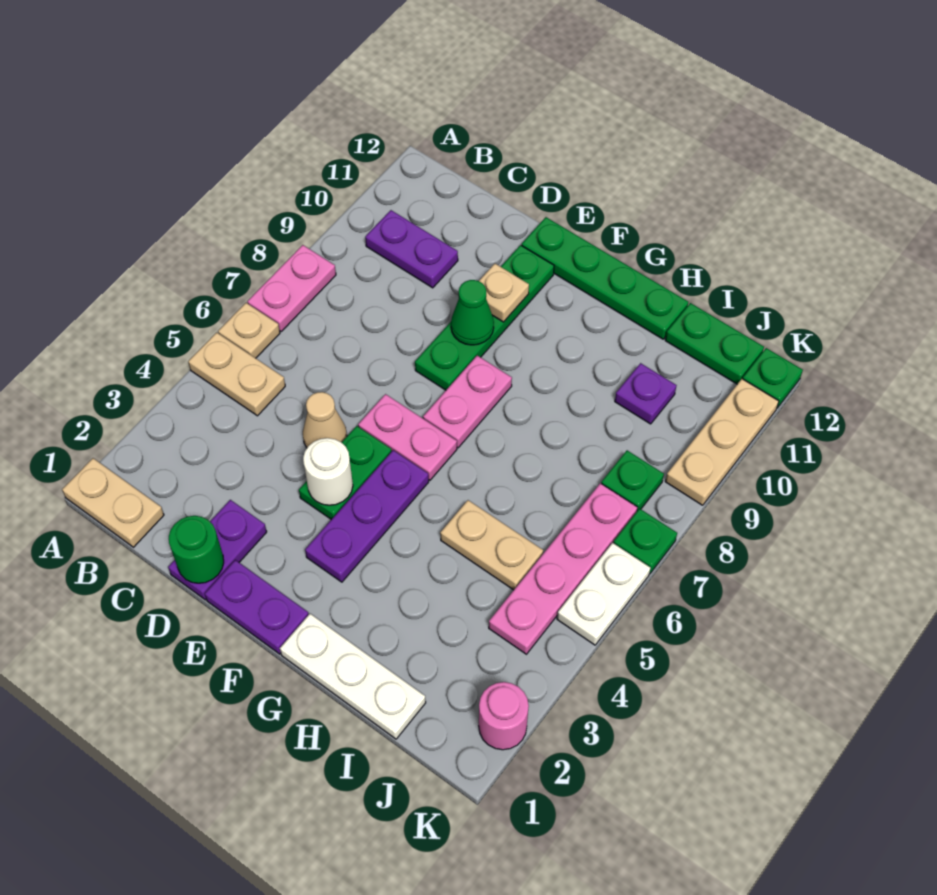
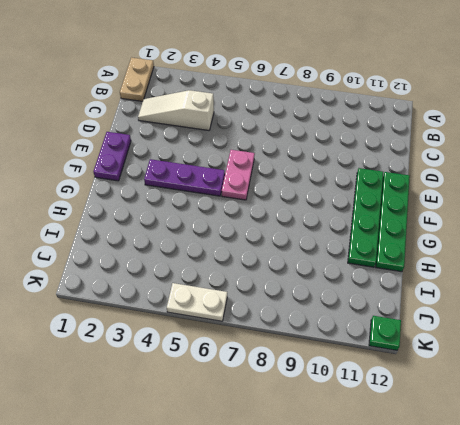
white slope C2:C4 level 1 top 4 -> none
green plate E11:H11 level 1 -> green plate E8:E11 level 1
none -> tan plate A5:B5 level 1
none -> tan plate A6 level 1
none -> pink plate A7:A8 level 1

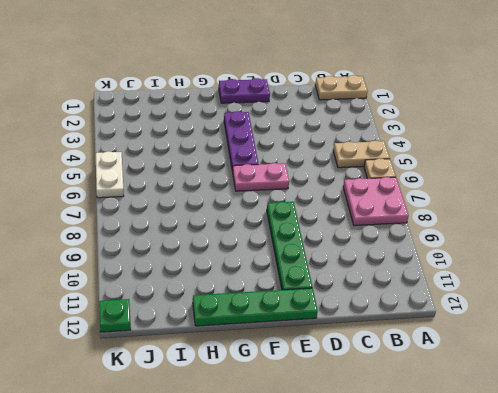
pink plate A7:B8 level 1 -> pink plate A7:A8 level 1
none -> purple plate B10:C10 level 1
none -> purple plate D1:D2 level 1
none -> tan cone D5 level 1

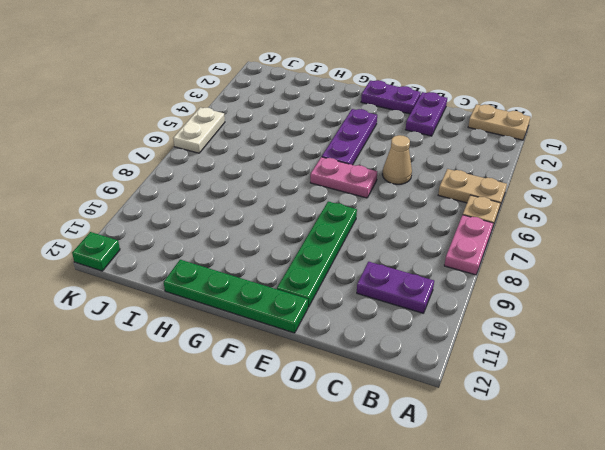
none -> green plate E4:E5 level 1
none -> pink plate F7:F8 level 1
none -> white plate G1:I1 level 1

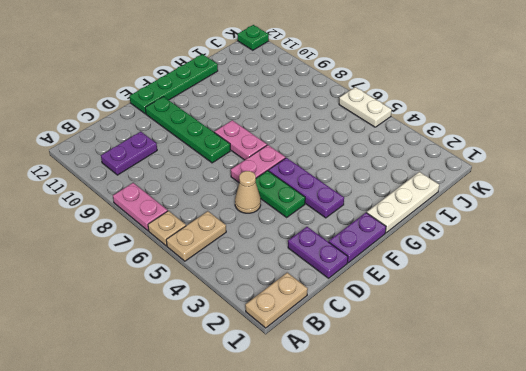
none -> tan plate H5:I5 level 1
none -> purple plate I10 level 1
none -> green plate I12:J12 level 1

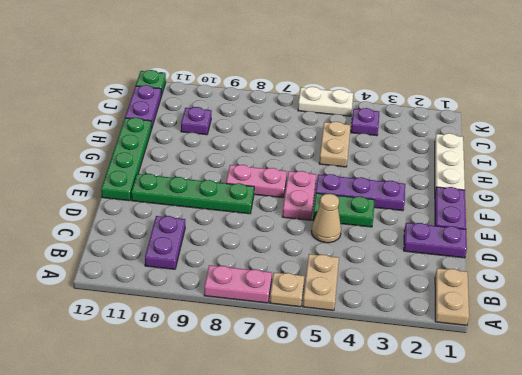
purple plate I12:J12 level 1 -> green plate I12:J12 level 1
purple plate J4 level 1 -> pink plate J4:J7 level 1
none -> green plate J8 level 1
none -> pink round brick K2 level 1
none -> green plate K7 level 1

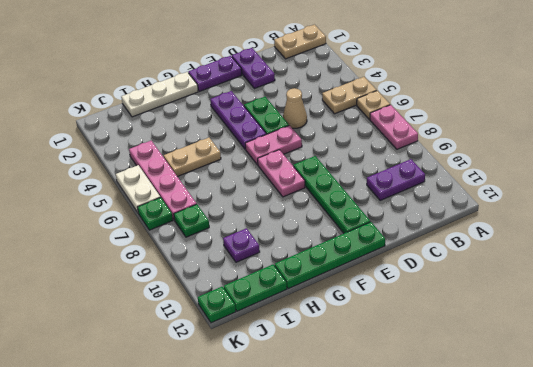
none -> pink round brick K2 level 1
none -> tan plate K9:K11 level 1
none -> green round brick D1 level 2

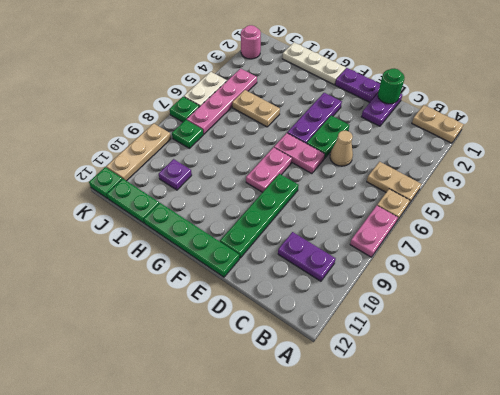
none -> white round brick E4 level 2
none -> green cone E9 level 2
none -> tan plate E10 level 2

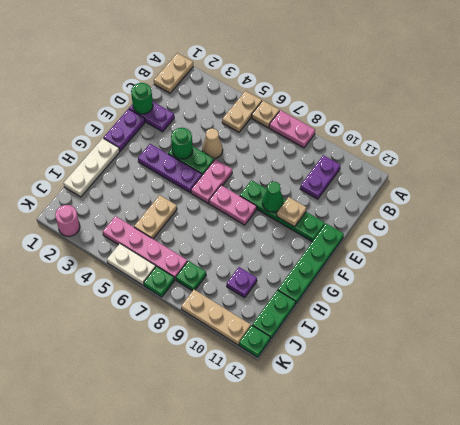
green round brick E4 level 2 -> white round brick E4 level 2

